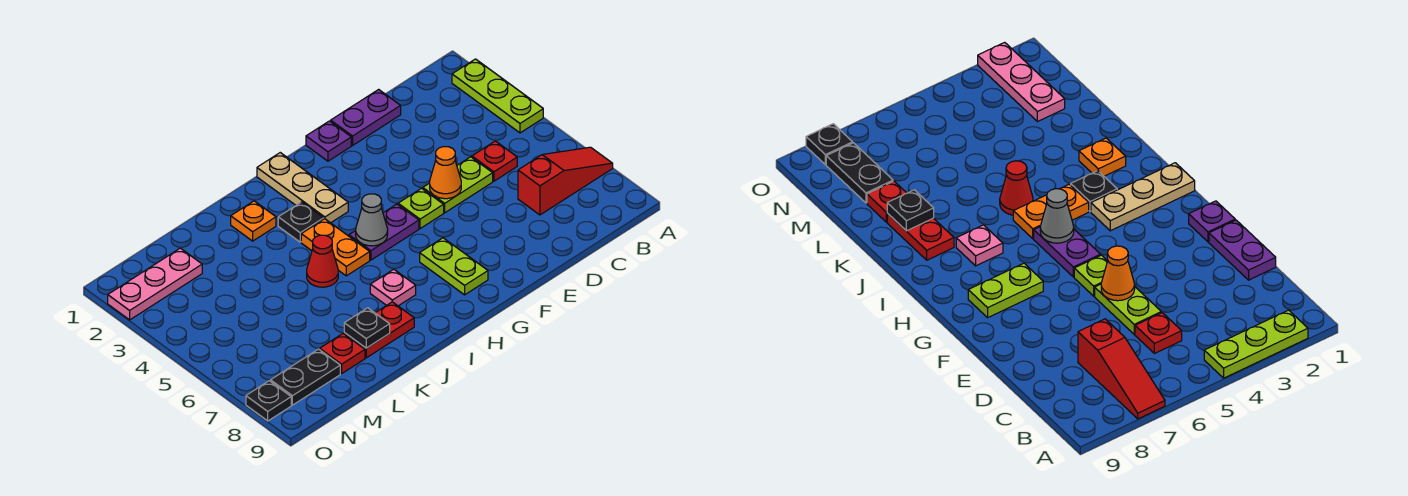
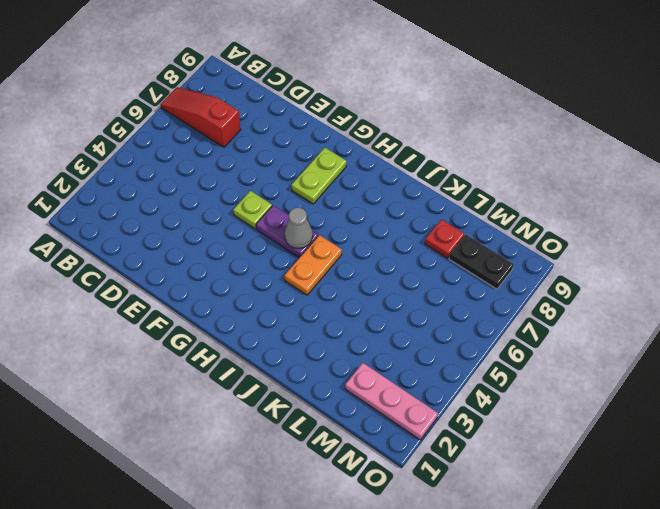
none -> lime plate A2:A4 level 1
none -> red plate C5 level 1
none -> purple plate D1:E1 level 1

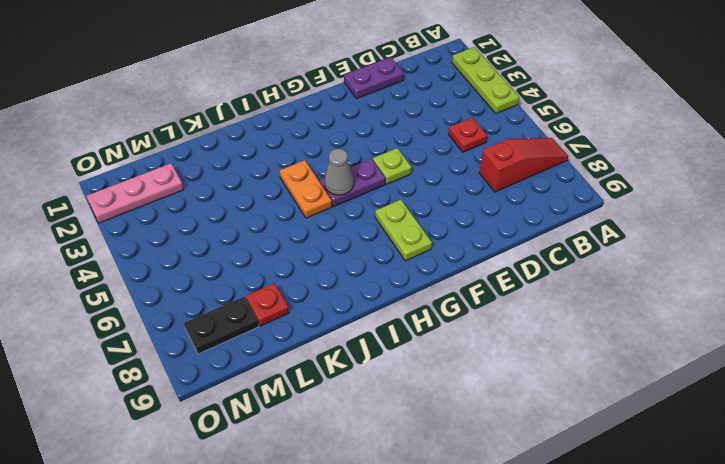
none -> lime plate D5:E5 level 1
none -> purple plate F1 level 1
none -> tan plate H1:H3 level 1

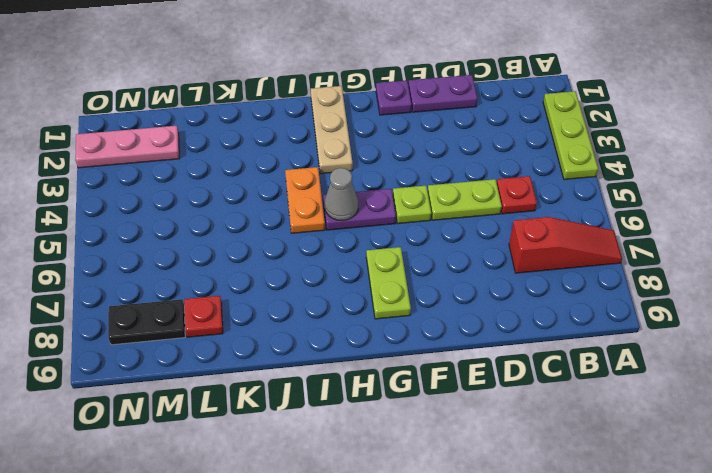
none -> black plate I3 level 1
none -> pink plate I7 level 1
none -> orange plate J2 level 1

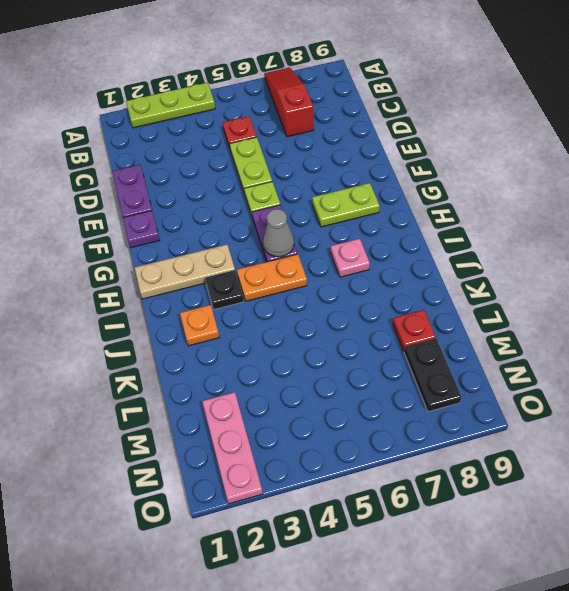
none -> red cone J5 level 1
none -> red plate J8:K8 level 1
none -> black plate O8 level 1

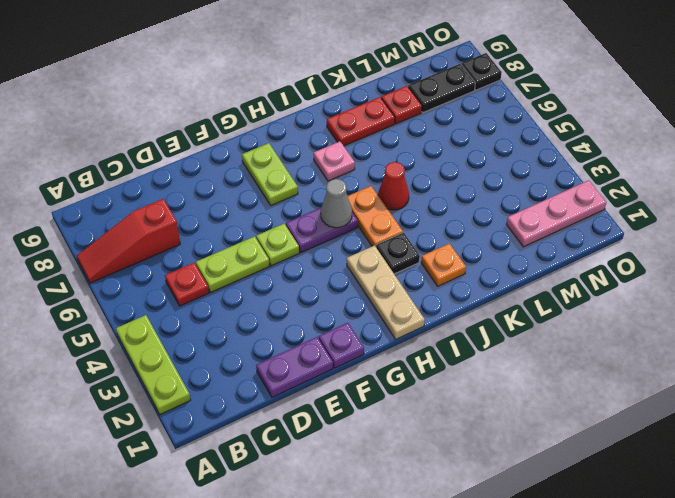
none -> orange cone E5 level 2
none -> black plate K8 level 2

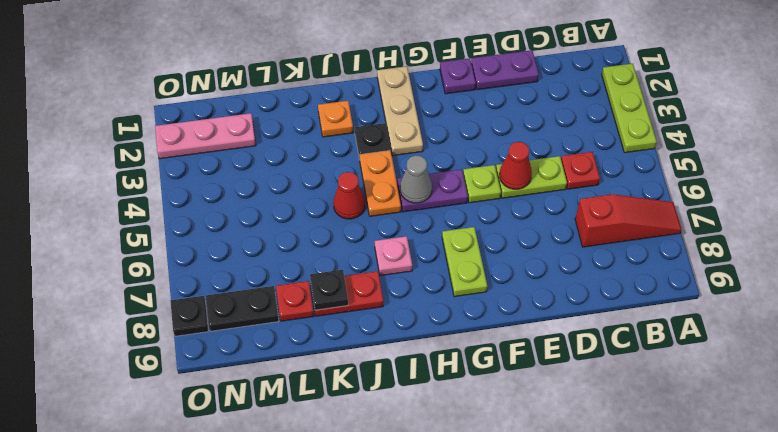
red cone E5 level 2 -> orange cone E5 level 2

